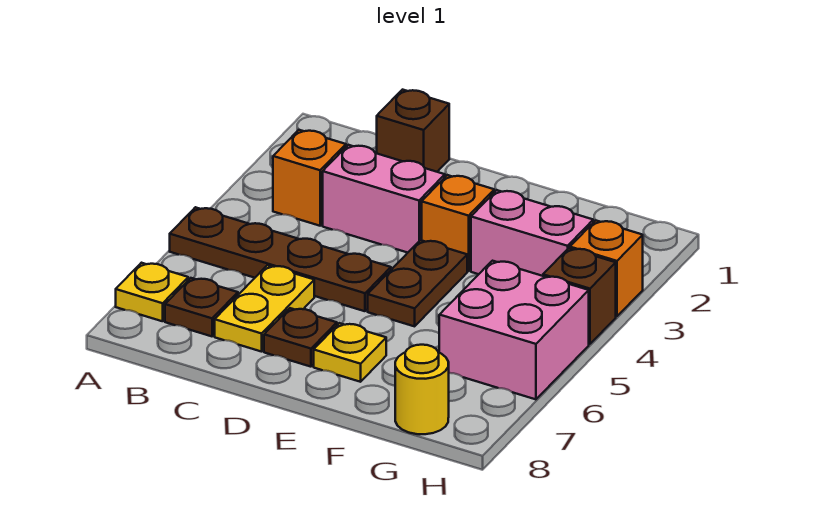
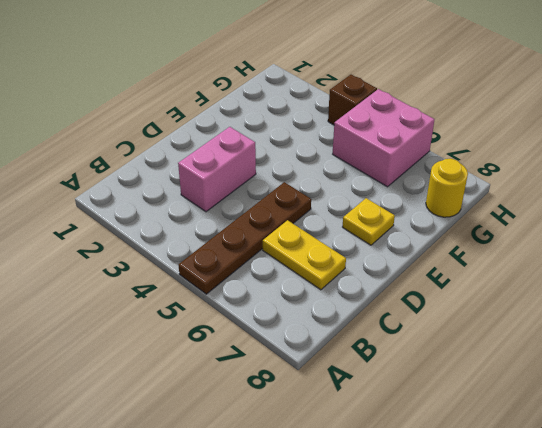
none -> yellow plate A7 level 1
none -> orange brick B3 level 1
none -> brown plate B7 level 1

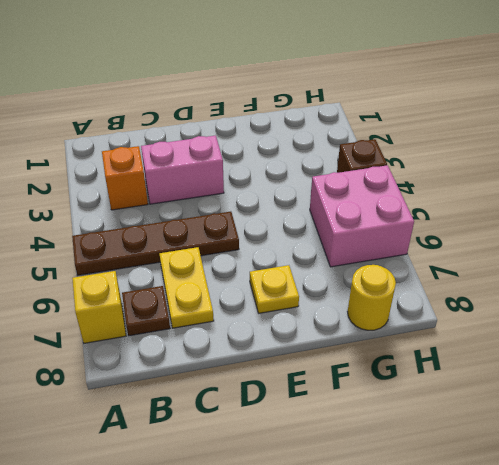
yellow brick A7 level 1 -> yellow plate A7 level 1
none -> brown brick C1 level 1
none -> brown plate D7 level 1
none -> orange brick E3 level 1

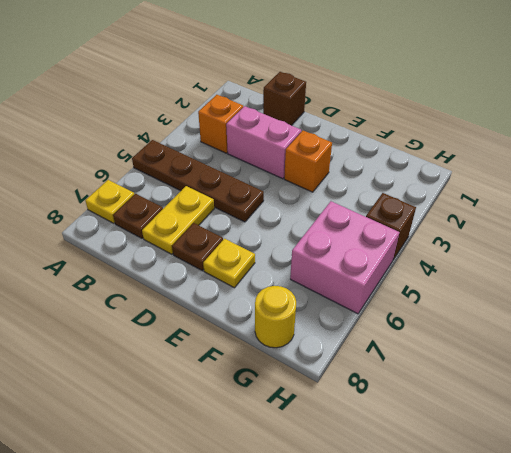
none -> brown plate E4:E5 level 1
none -> pink brick F3:G3 level 1
none -> orange brick H3 level 1

